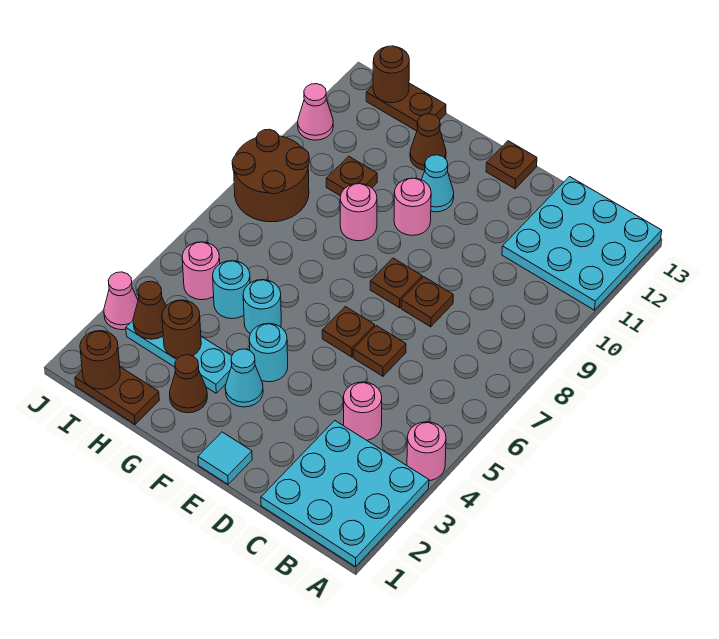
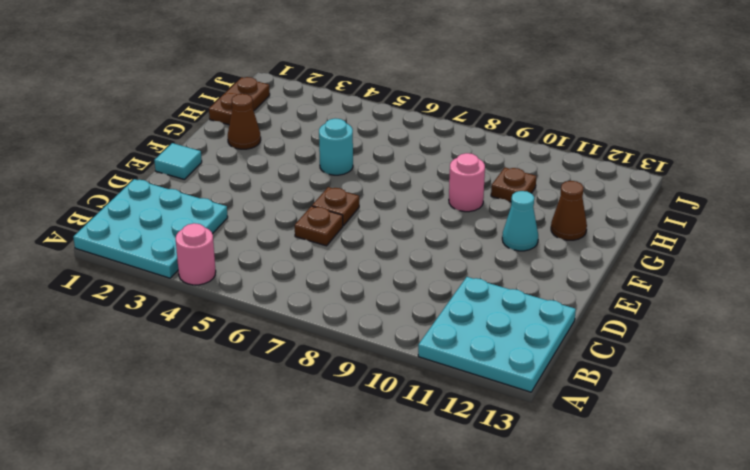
none -> pink round brick C4 level 1
none -> brown plate D8 level 1
none -> brown plate E8 level 1
none -> brown plate E13 level 1

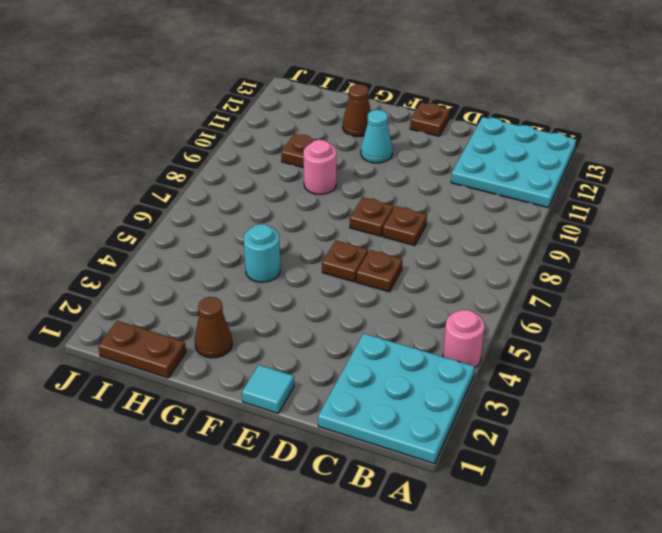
none -> pink round brick C4 level 1
none -> cyan cone F3 level 1
none -> cyan round brick F4 level 1
none -> pink round brick F10 level 1

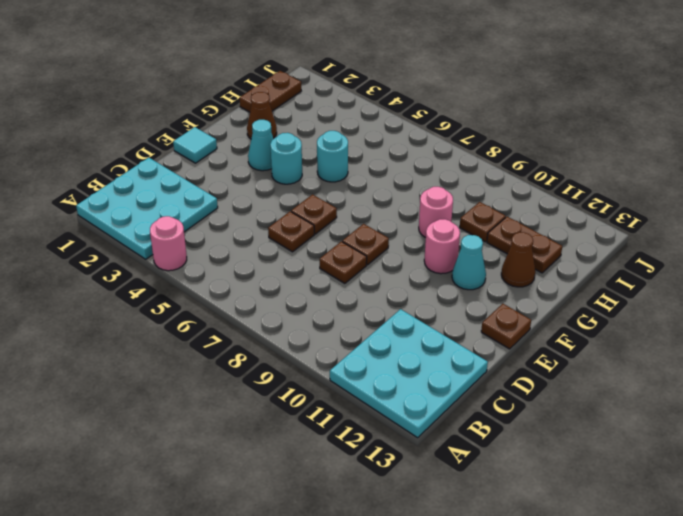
brown plate H11:H12 level 1 -> brown plate H13:I13 level 1
none -> pink round brick C4 level 1
none -> cyan plate G3:I3 level 1
none -> cyan round brick H5 level 1
none -> pink round brick I5 level 1

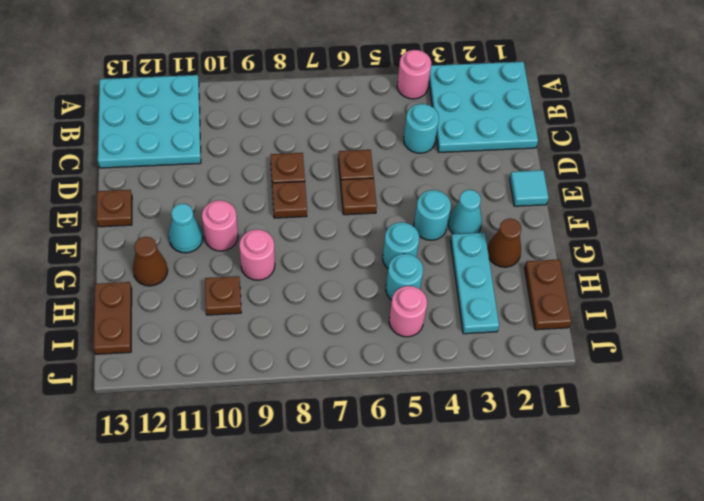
cyan round brick C4 level 1 -> pink round brick C4 level 1
none -> brown round brick I8:J9 level 1
none -> pink cone J3 level 1
none -> pink cone J11 level 1
none -> brown round brick H3 level 2

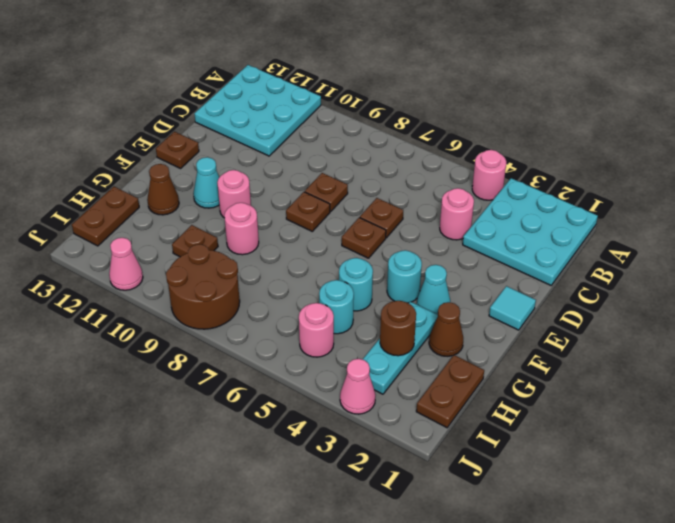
none -> brown round brick I1 level 2
none -> brown cone I3 level 2
none -> brown round brick I13 level 2

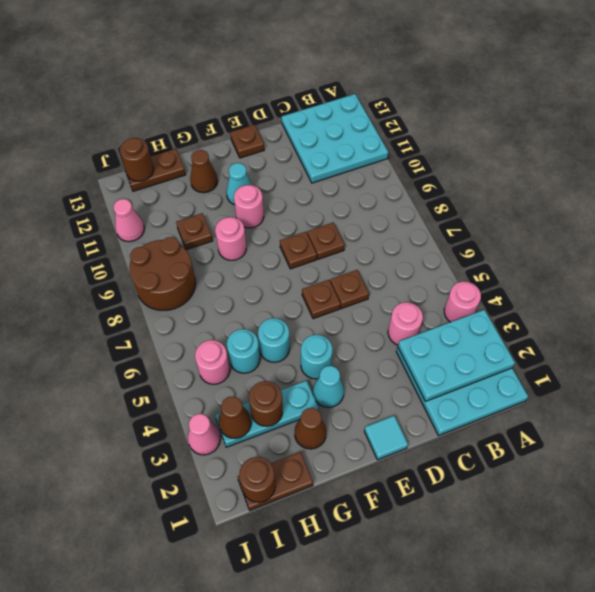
cyan plate A2:C3 level 2 -> none

